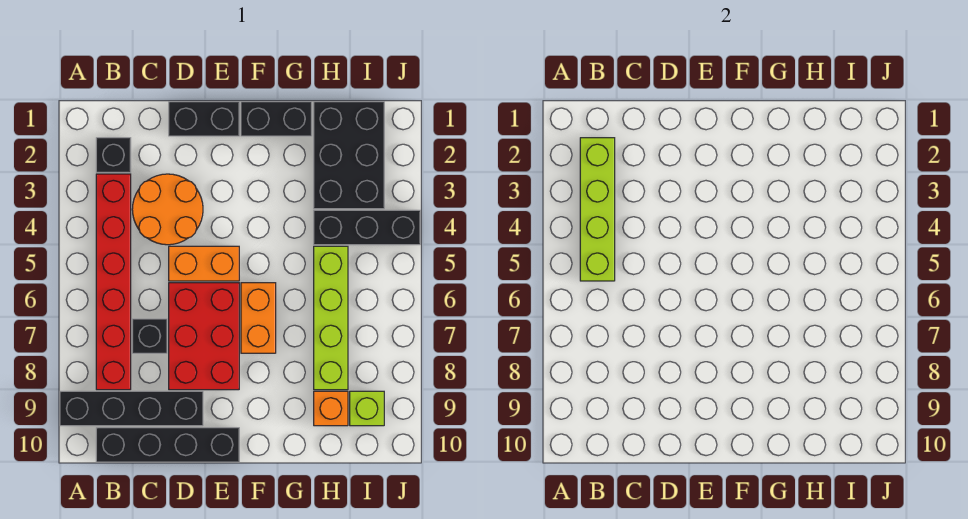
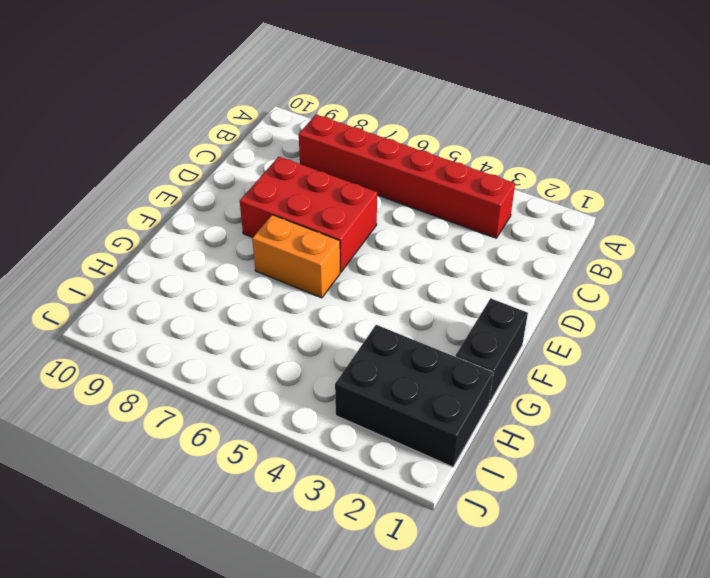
none -> black brick A9:D9 level 1
none -> black brick B2 level 1
none -> black brick B10:E10 level 1

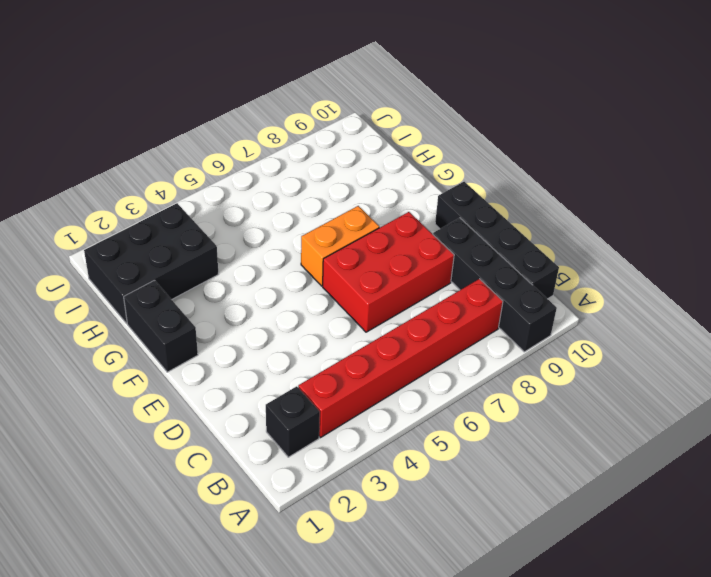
none -> orange round brick C3:D4 level 1
none -> black brick C7 level 1
none -> black brick D1:E1 level 1

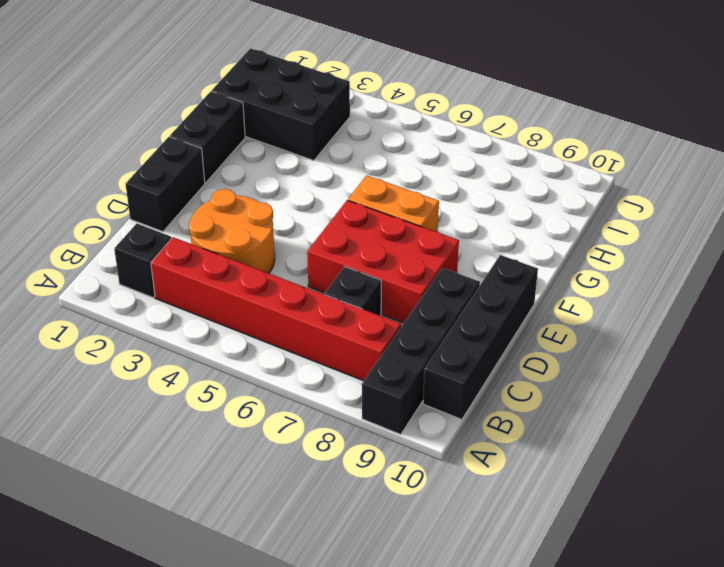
none -> orange brick D5:E5 level 1
none -> black brick H4:J4 level 1
none -> lime brick H5:H8 level 1

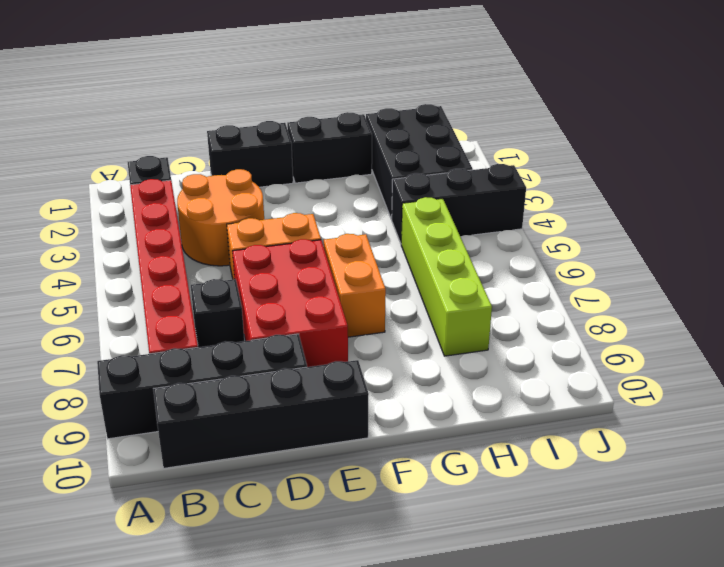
none -> orange brick H9 level 1
none -> lime brick I9 level 1
none -> lime brick B2:B5 level 2

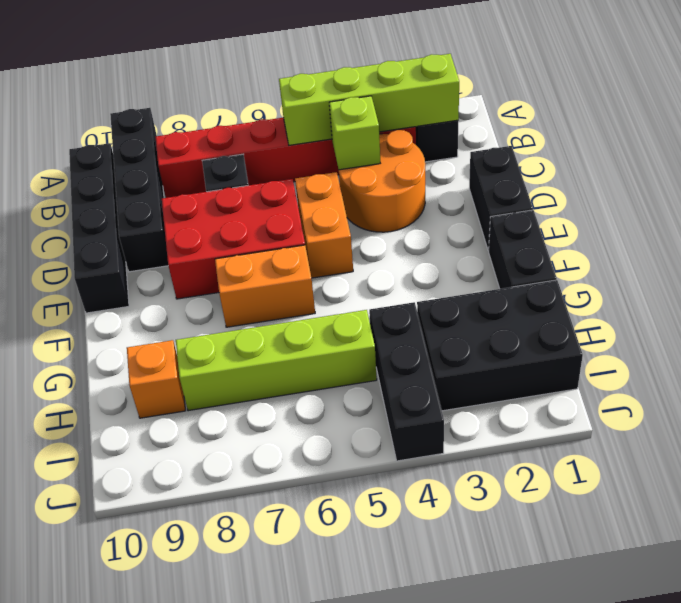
lime brick C4 level 2 -> lime brick I9 level 1

